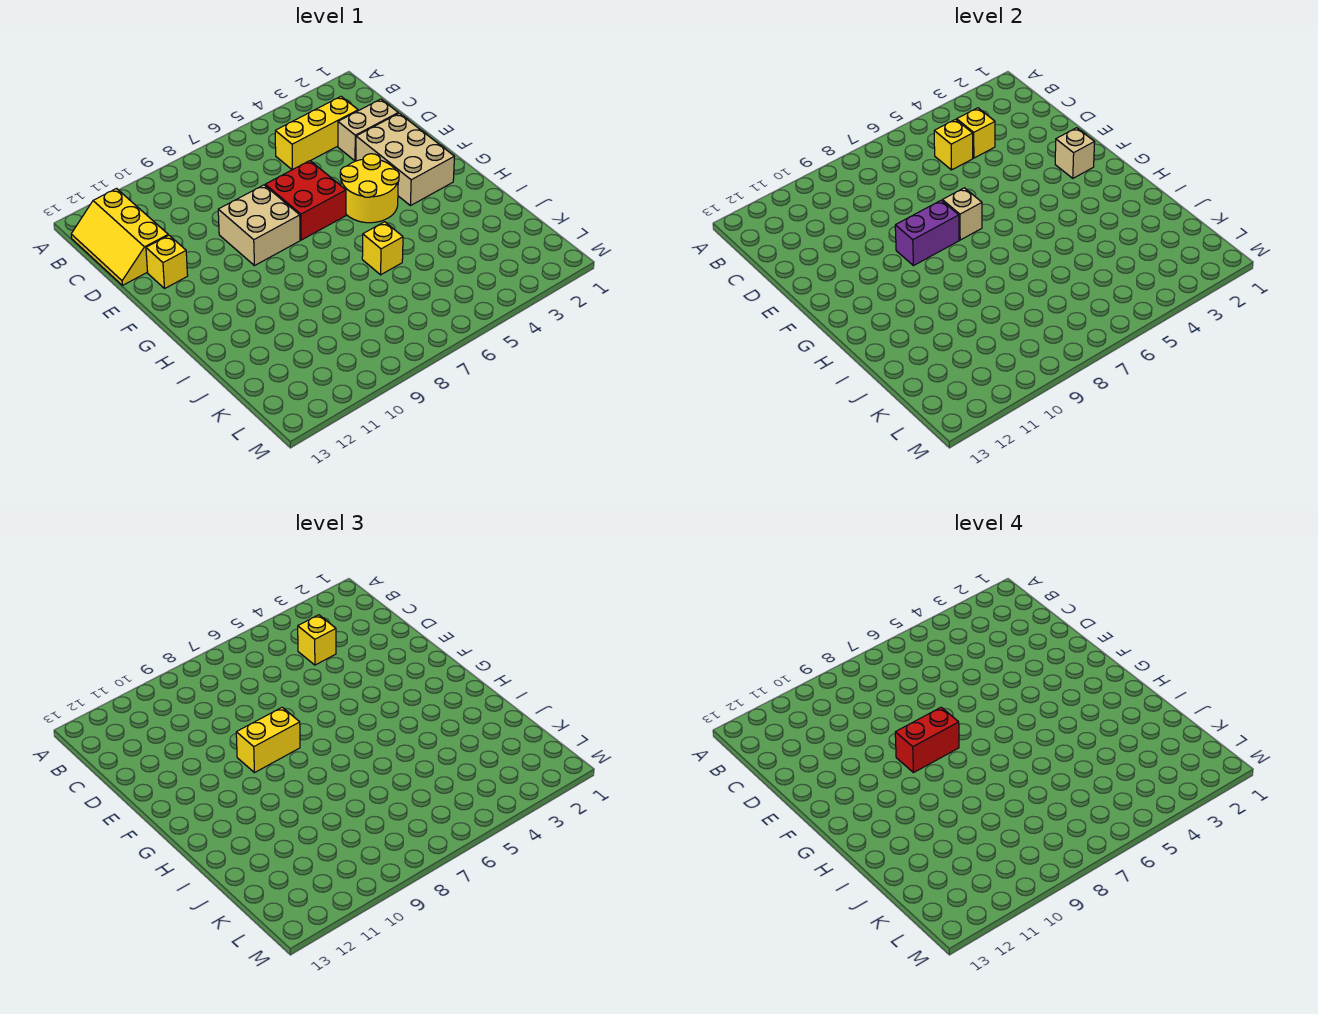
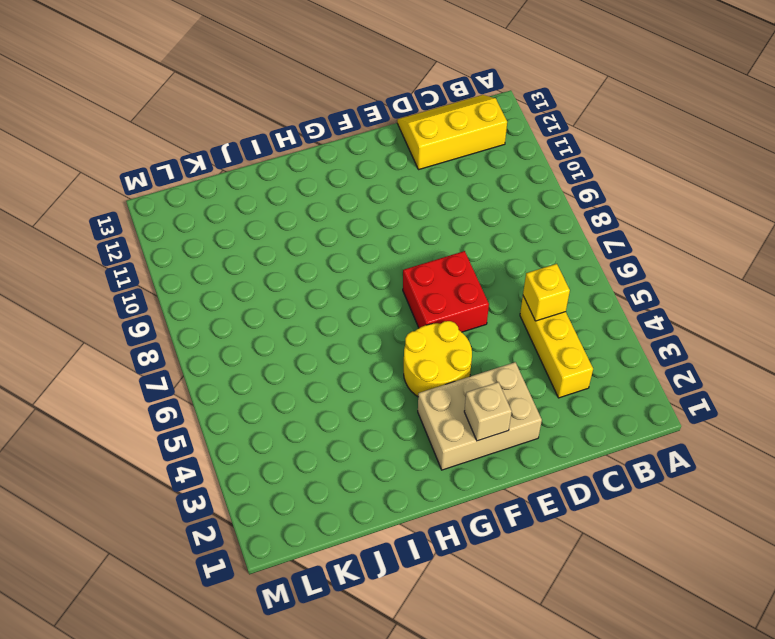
none -> tan brick D2:D3 level 1
none -> tan brick E8:F9 level 1
none -> yellow brick E12 level 1

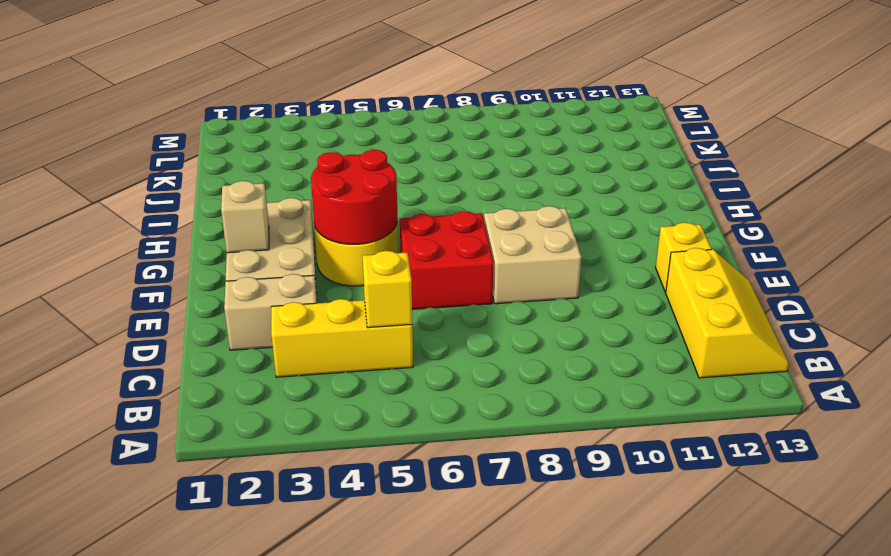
red round brick F4:G5 level 2 -> none
none -> yellow brick I6 level 1
none -> yellow brick C4 level 2
none -> tan brick F7 level 2

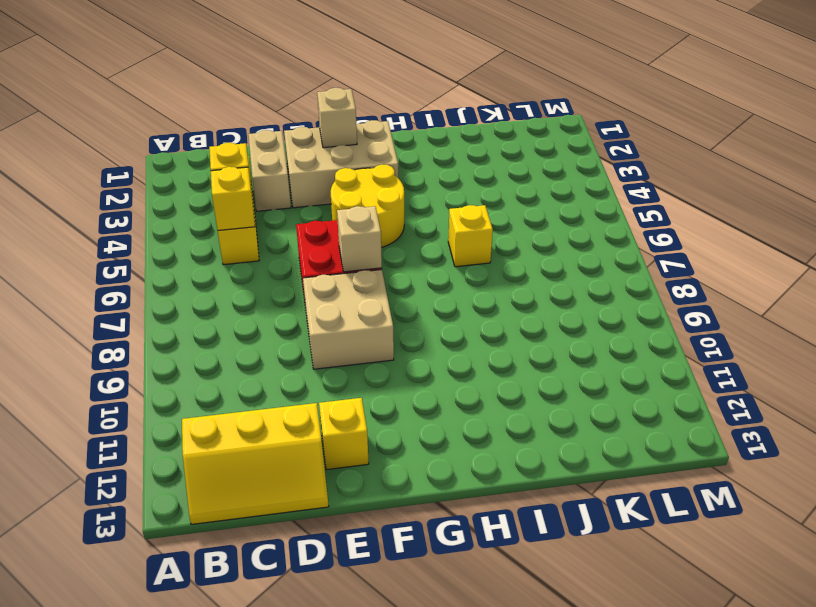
none -> purple brick F8:F9 level 2
none -> yellow brick C4 level 3
none -> yellow brick F8:F9 level 3

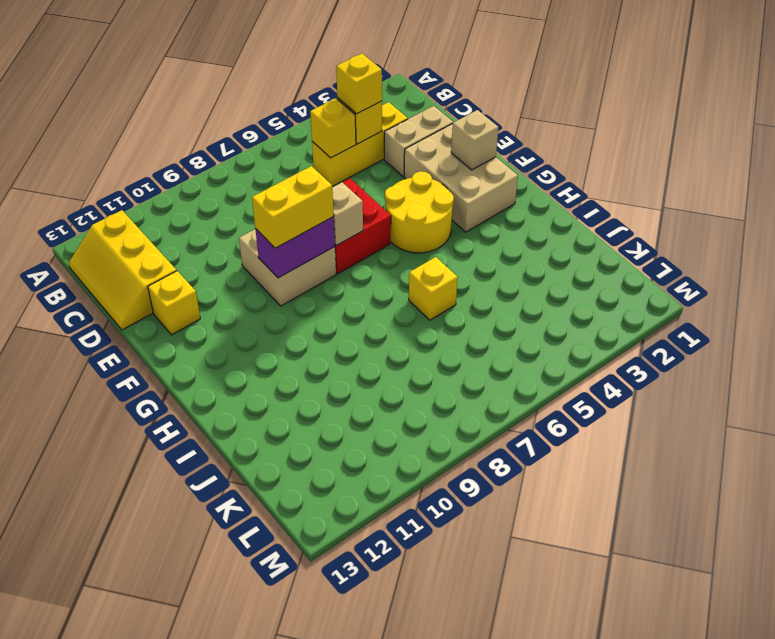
none -> red brick F8:F9 level 4

